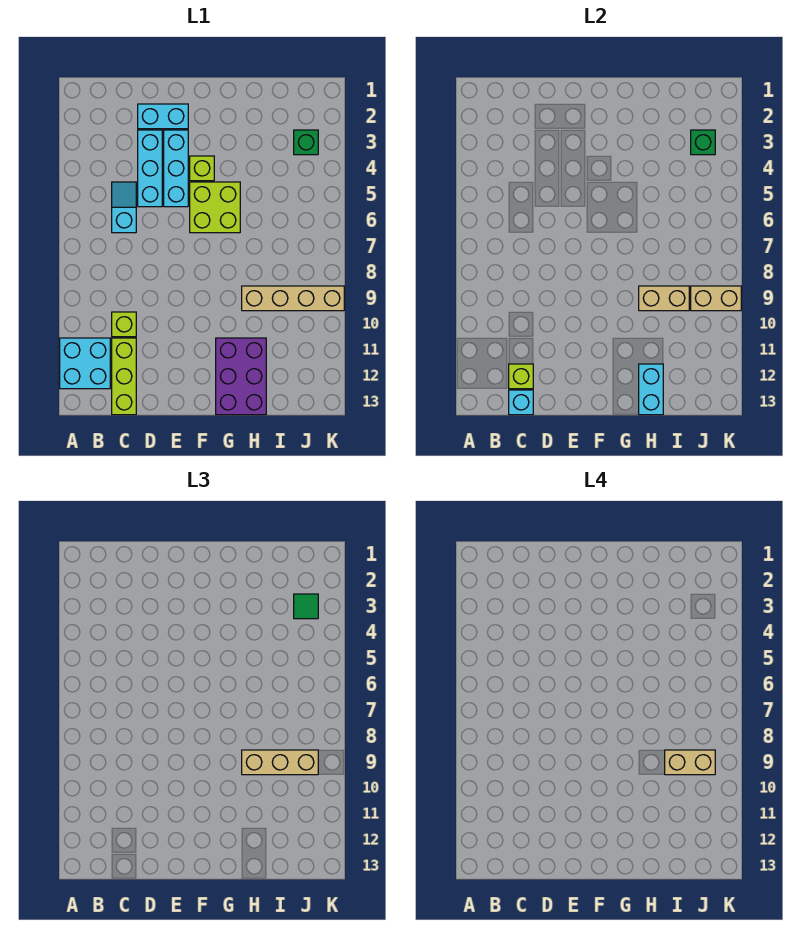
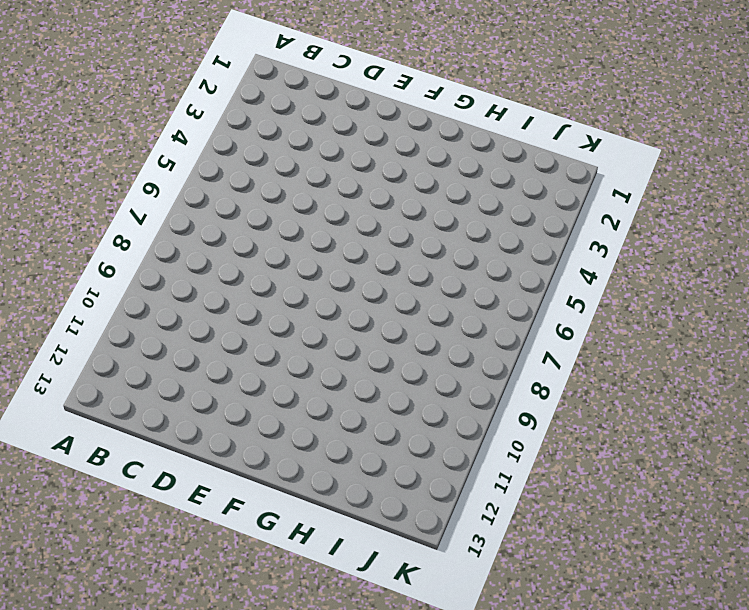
none -> cyan brick A11:B12 level 1
none -> cyan slope C5:C6 level 1 top 6
none -> lime brick C10 level 1

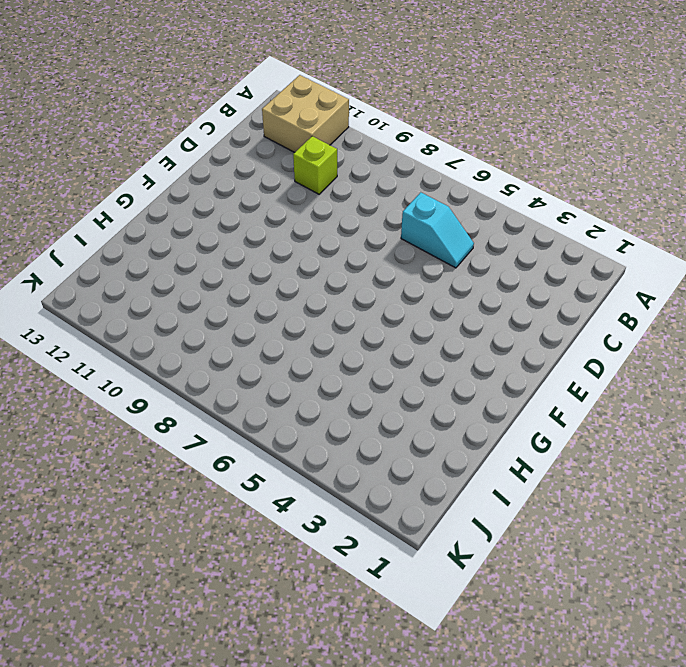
tan brick A11:B12 level 1 -> cyan brick A11:B12 level 1
none -> lime brick C11:C13 level 1
none -> cyan brick D2:E2 level 1
none -> cyan brick D3:D5 level 1

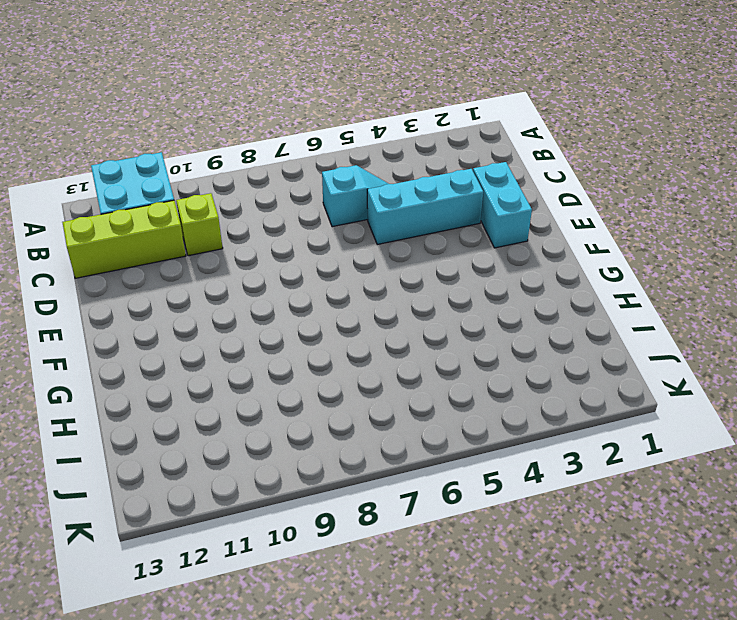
none -> cyan brick E3:E5 level 1
none -> lime brick F4 level 1
none -> lime brick F5:G6 level 1

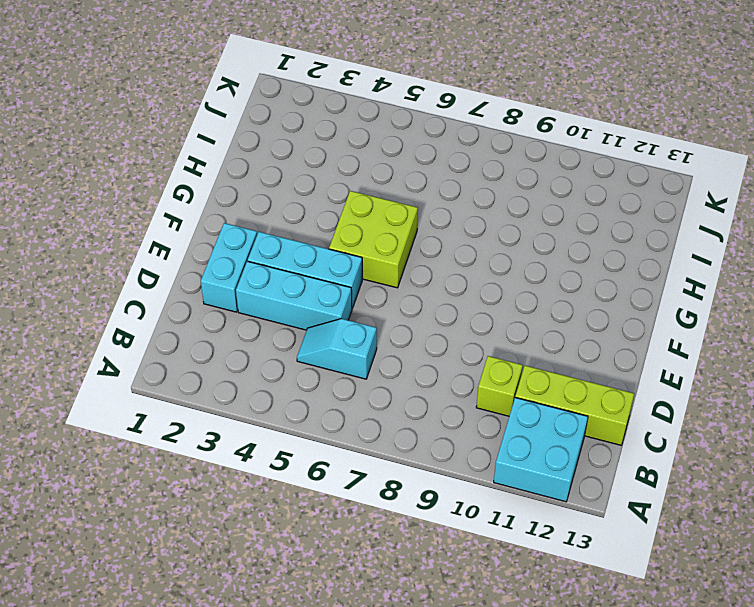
none -> lime brick F4 level 1
none -> purple brick G11:H13 level 1
none -> tan brick H9:K9 level 1

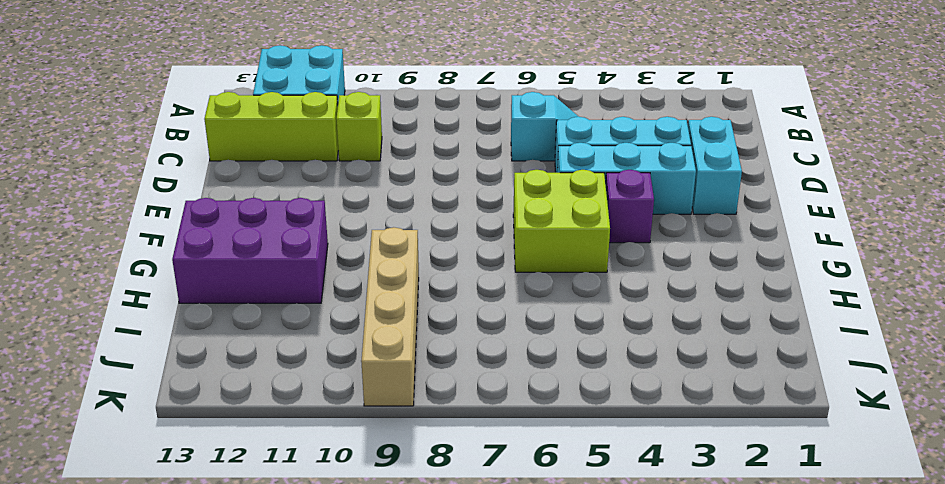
purple brick F4 level 1 -> lime brick F4 level 1
none -> green brick J3 level 1
none -> lime brick C12 level 2
none -> cyan brick C13 level 2

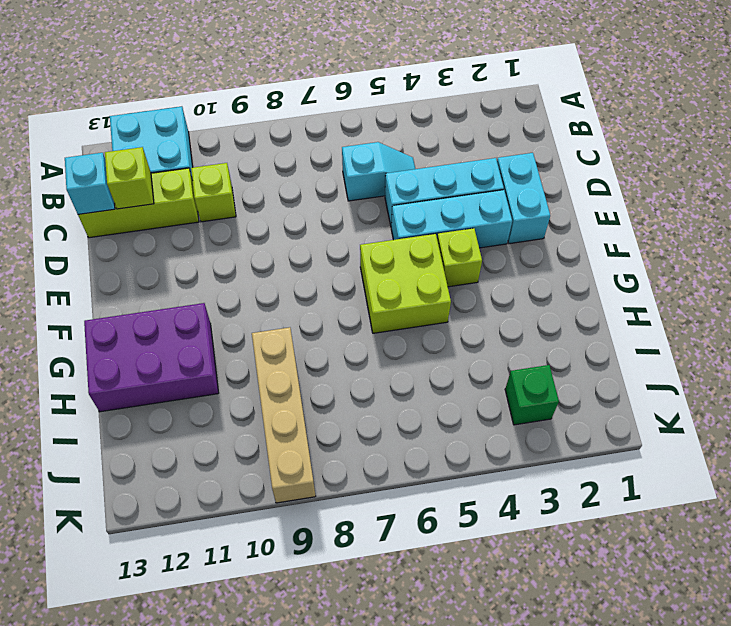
none -> tan brick H9:I9 level 2
none -> cyan brick H12:H13 level 2
none -> green brick J3 level 2

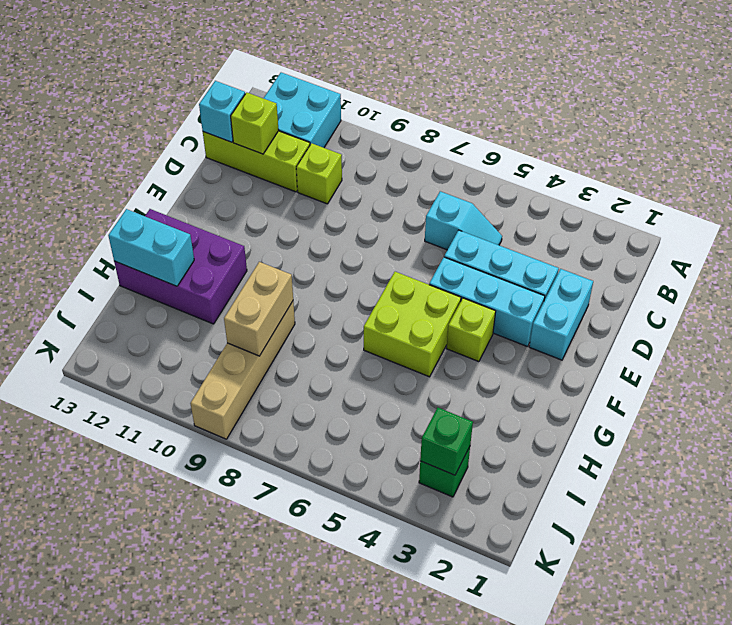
none -> tan brick J9:K9 level 2
none -> tan brick H9:J9 level 3
none -> green tile J3 level 3

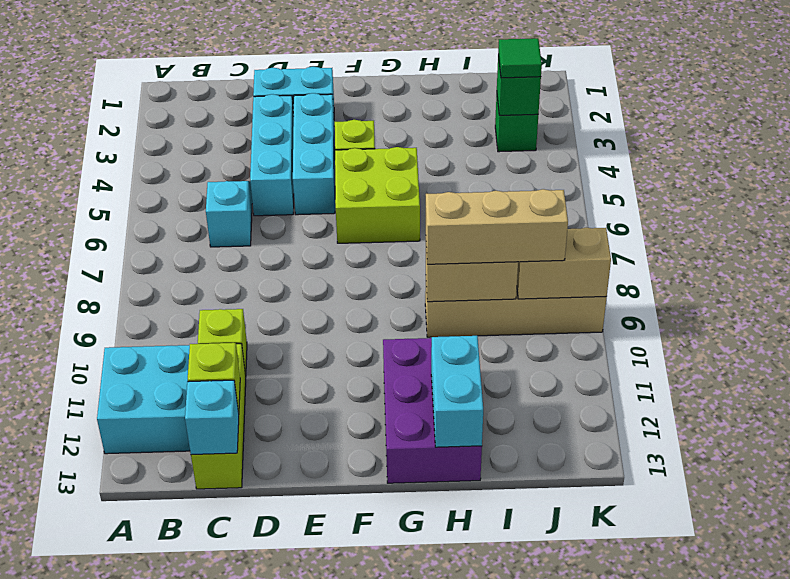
none -> tan brick I9:J9 level 4

